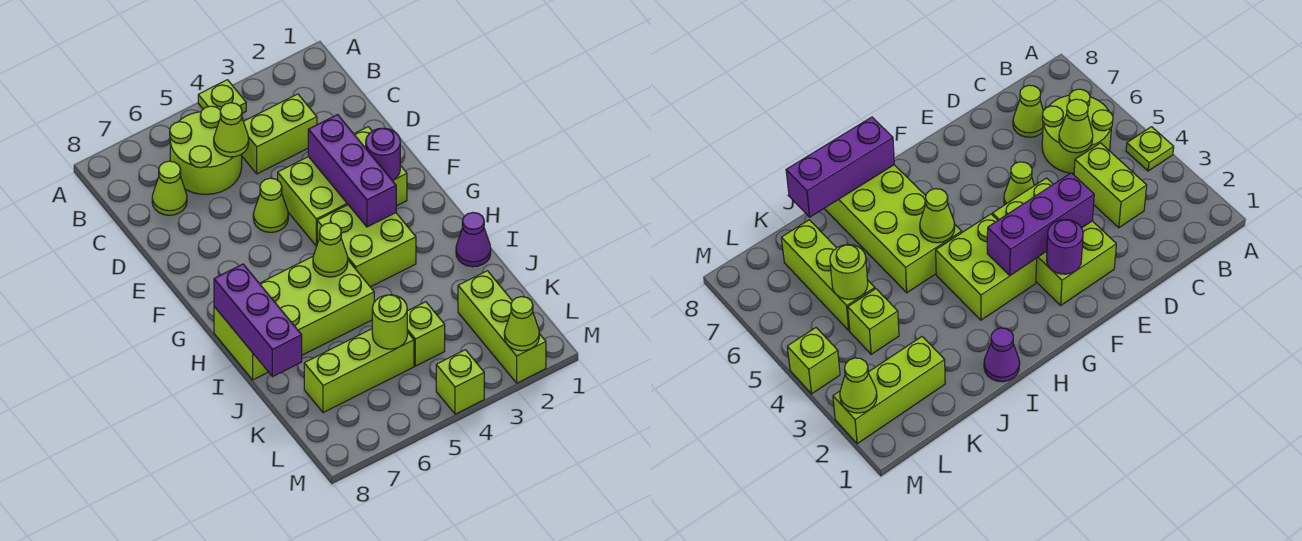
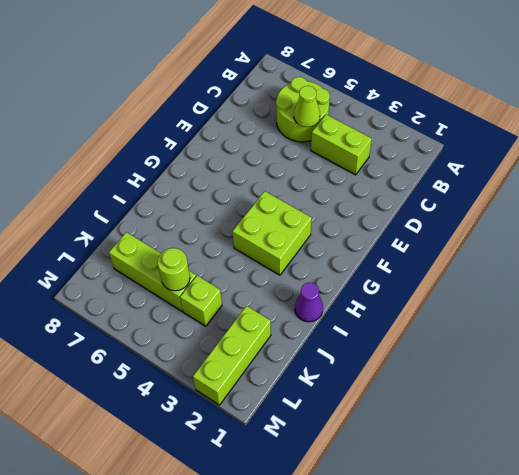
none -> lime plate A4 level 1
none -> lime cone C7 level 1
none -> lime brick E2:F4 level 1

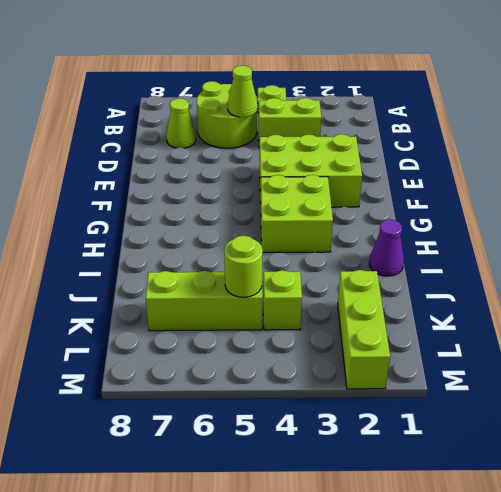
none -> lime cone E5 level 1
none -> lime brick H5:I8 level 1
none -> lime brick M4 level 1

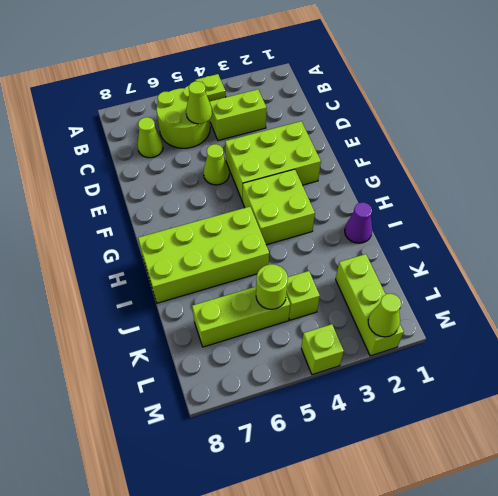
none -> purple brick E3:G3 level 2
none -> purple round brick F2 level 2
none -> lime cone H5 level 2

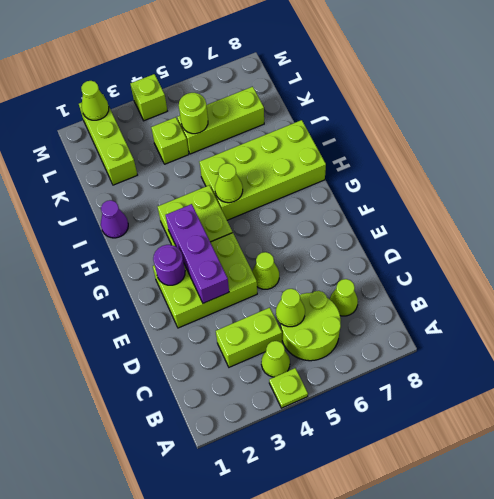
lime cone B4 level 1 -> none
none -> purple brick H8:J8 level 2

